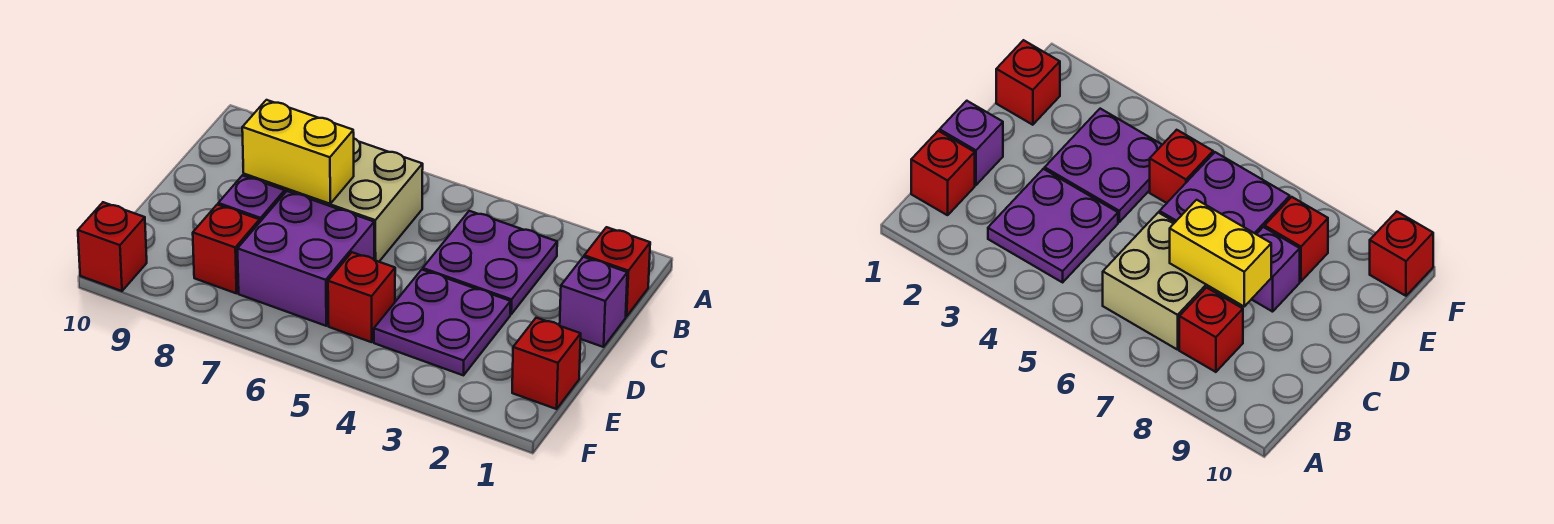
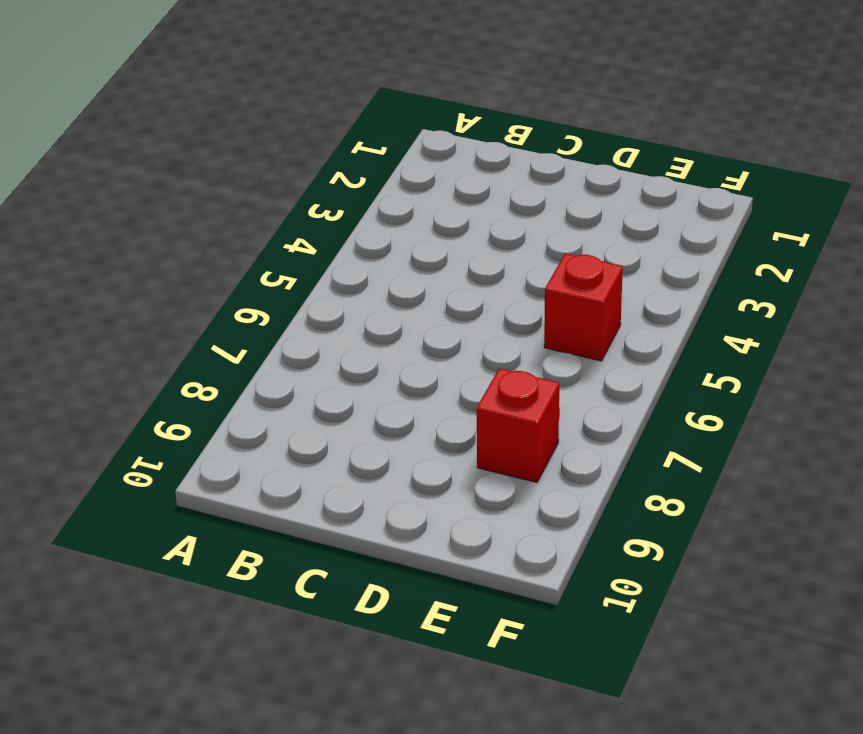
none -> red brick B1 level 1
none -> purple plate B3:C4 level 1
none -> tan brick B6:C7 level 1

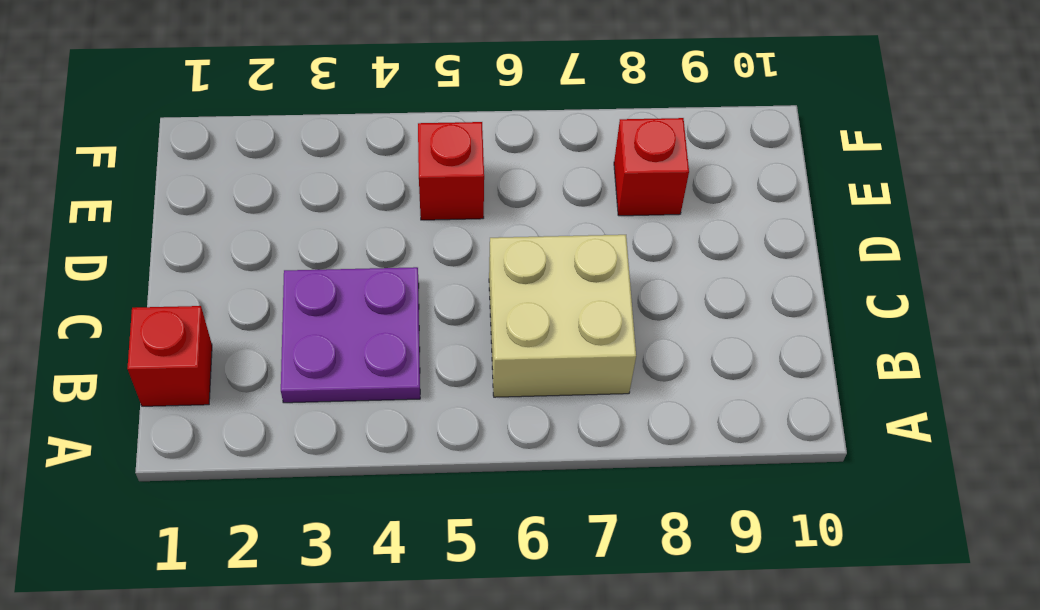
none -> red brick B8 level 1
none -> purple brick C1 level 1
none -> purple plate D3:E4 level 1

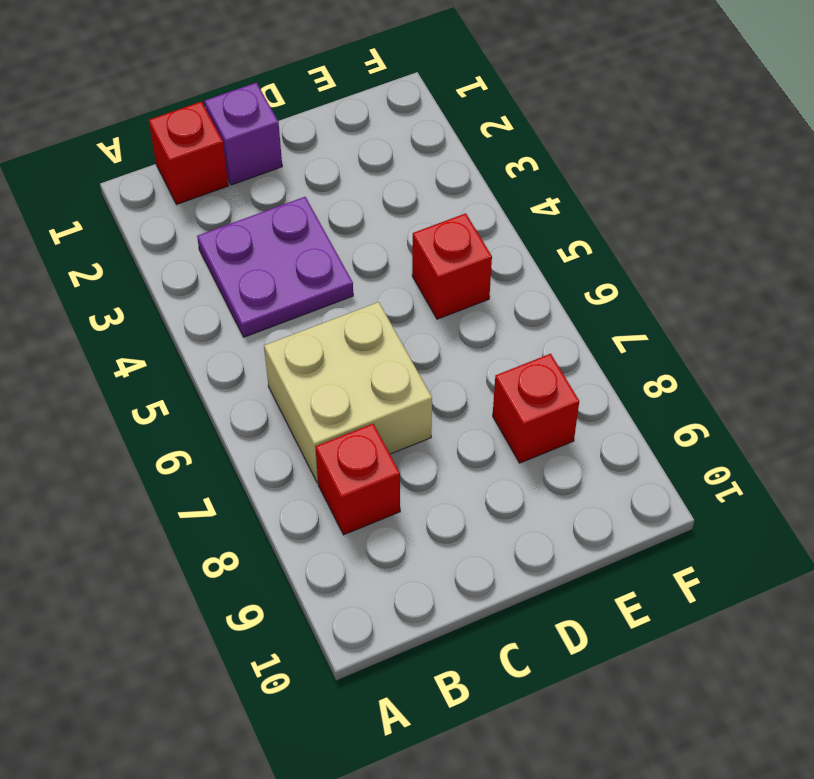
none -> purple plate D3:E4 level 1
none -> purple brick D6:E7 level 1
none -> purple brick D8 level 1

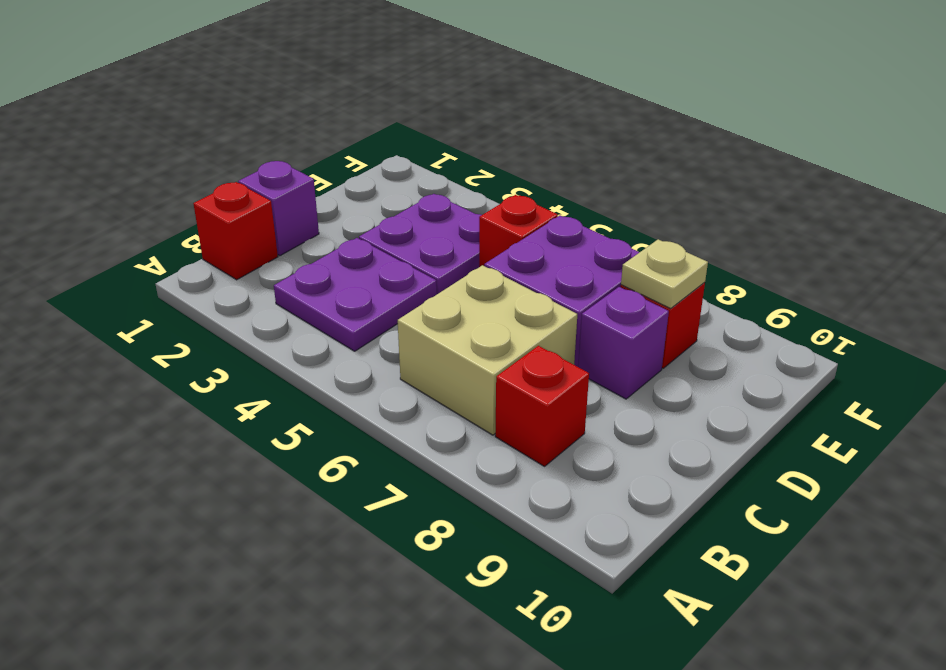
tan plate E8 level 2 -> none
none -> red brick E1 level 1
none -> red brick F10 level 1
none -> yellow brick C7:C8 level 2

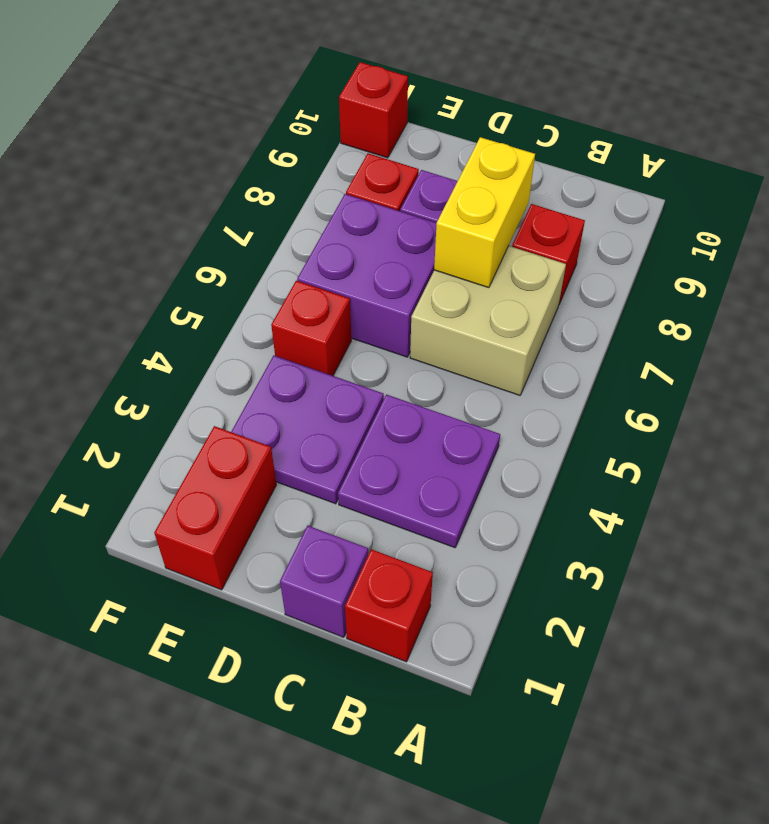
red brick E1:E2 level 1 -> red brick E1 level 1

